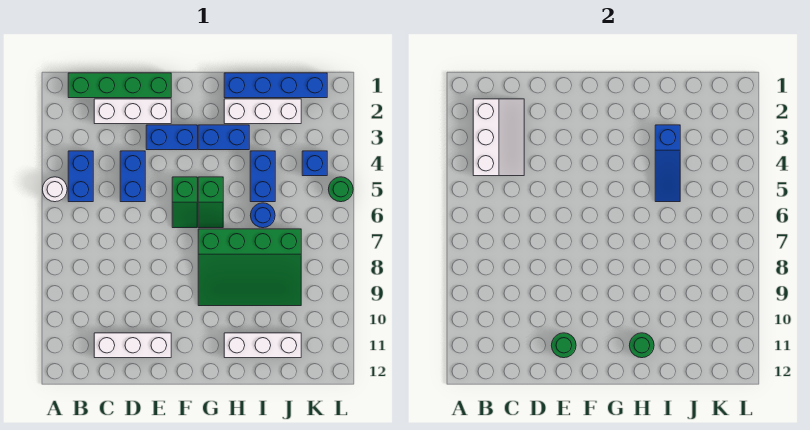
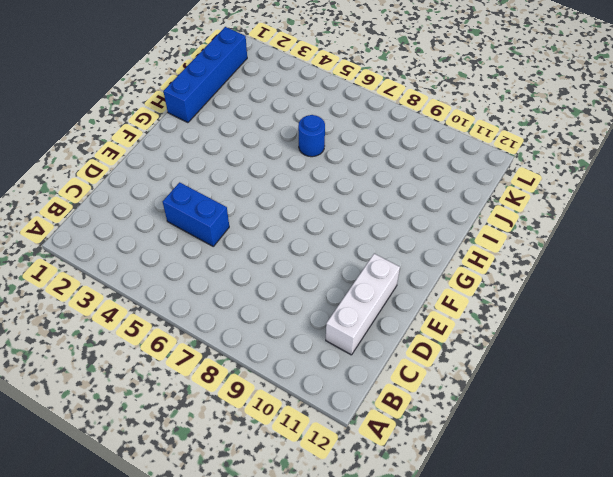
none -> white round brick A5 level 1
none -> green brick B1:E1 level 1
none -> blue brick B4:B5 level 1

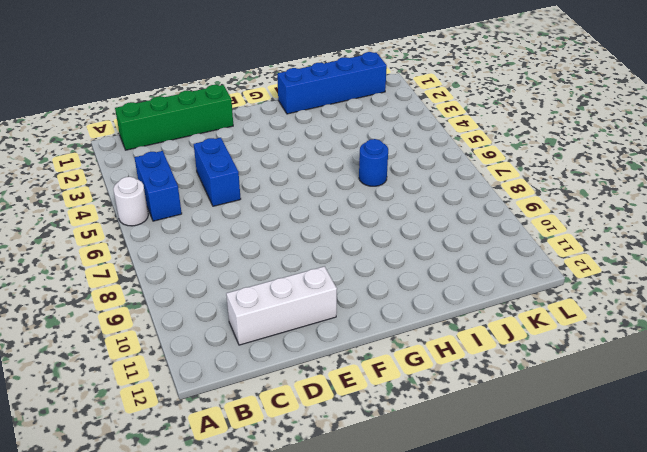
none -> white brick C2:E2 level 1
none -> blue brick E3:F3 level 1
none -> green slope F5:F6 level 1 top 5

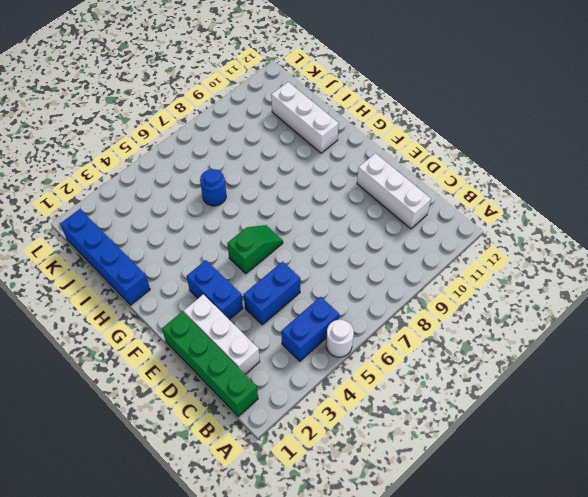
none -> blue brick G3:H3 level 1
none -> green slope G5:G6 level 1 top 5
none -> green slope G7:J9 level 1 top 7

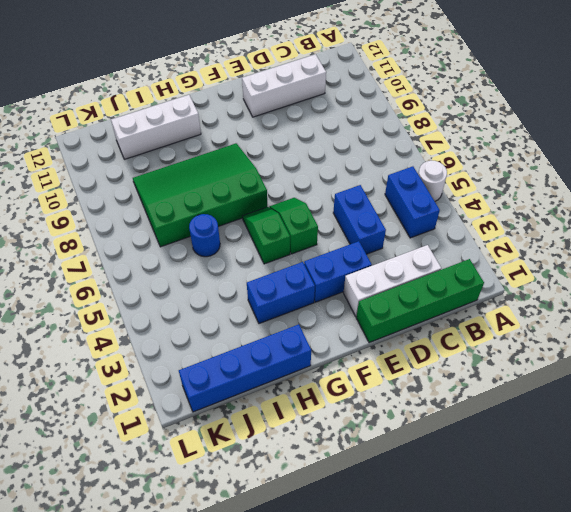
none -> white brick H2:J2 level 1
none -> blue brick I4:I5 level 1
none -> blue brick K4 level 1

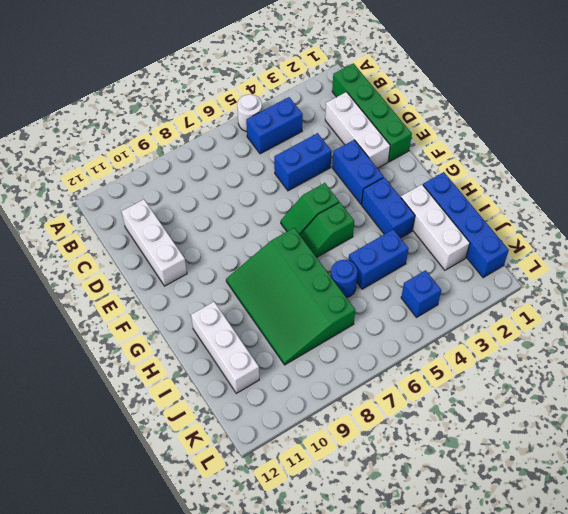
none -> green round brick L5 level 1
none -> white slope B2:C4 level 2 top B
none -> green round brick E11 level 2

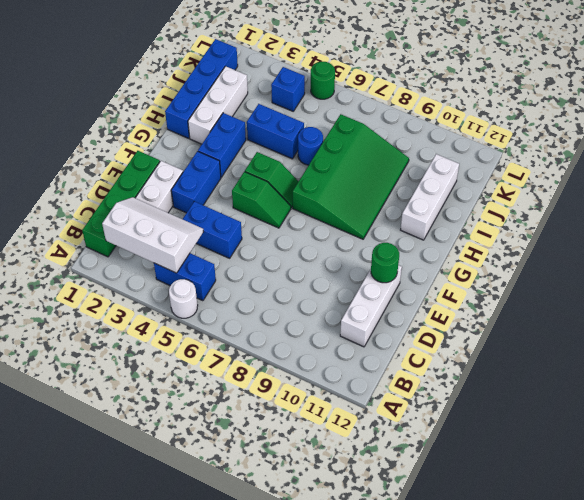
none -> green round brick H11 level 2
none -> blue slope I3:I5 level 2 top 3

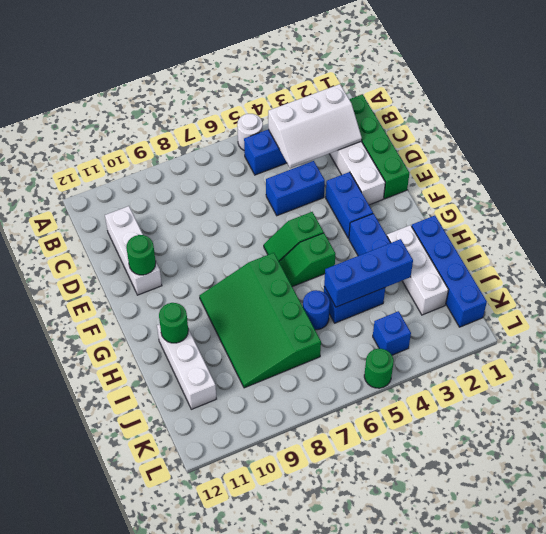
blue brick I3:I5 level 2 -> blue slope I3:I5 level 2 top 3

